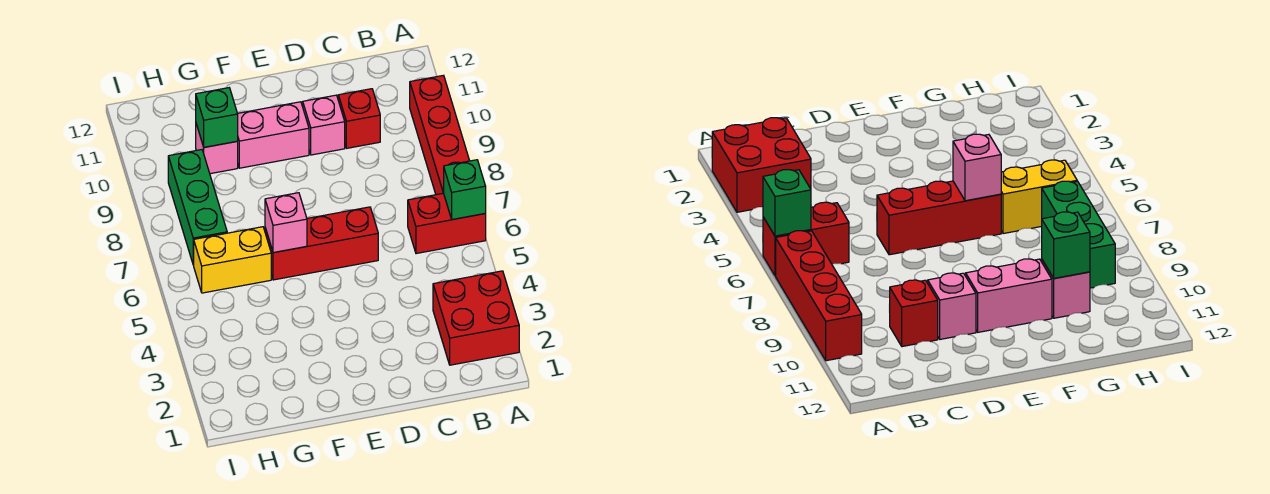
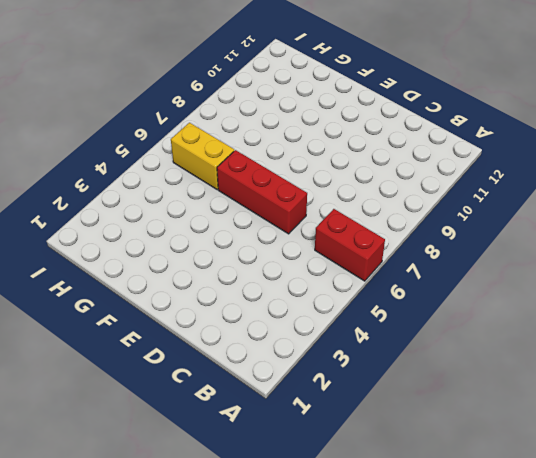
none -> red brick A2:B3 level 1
none -> red brick A7:A10 level 1
none -> red brick C10 level 1

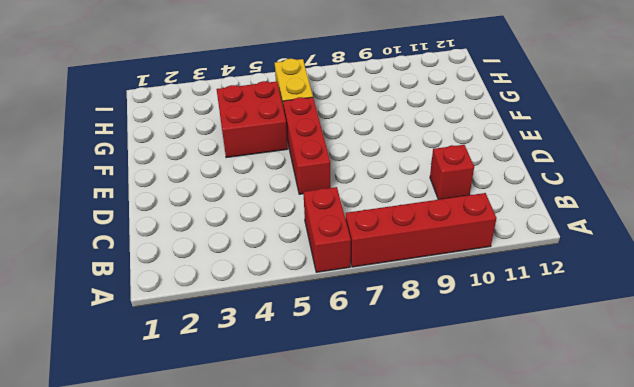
red brick F4:G5 level 1 -> red brick A2:B3 level 1
none -> pink brick D10 level 1
none -> pink brick E10:F10 level 1
none -> pink brick G10 level 1

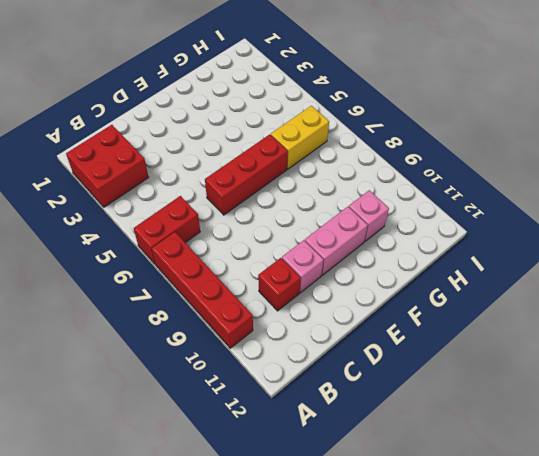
none -> green brick H7:H9 level 1
none -> green brick A6 level 2
none -> pink brick F6 level 2

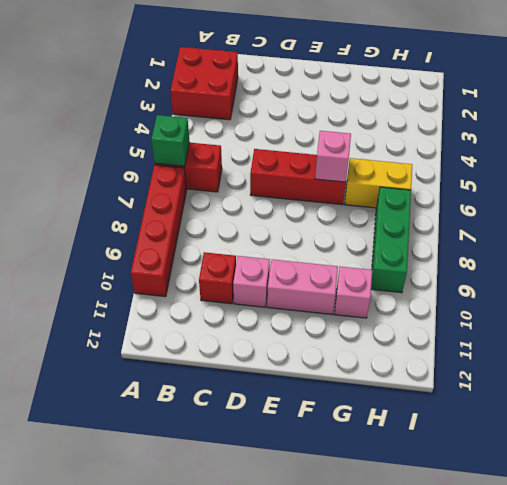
none -> green brick G10 level 2

